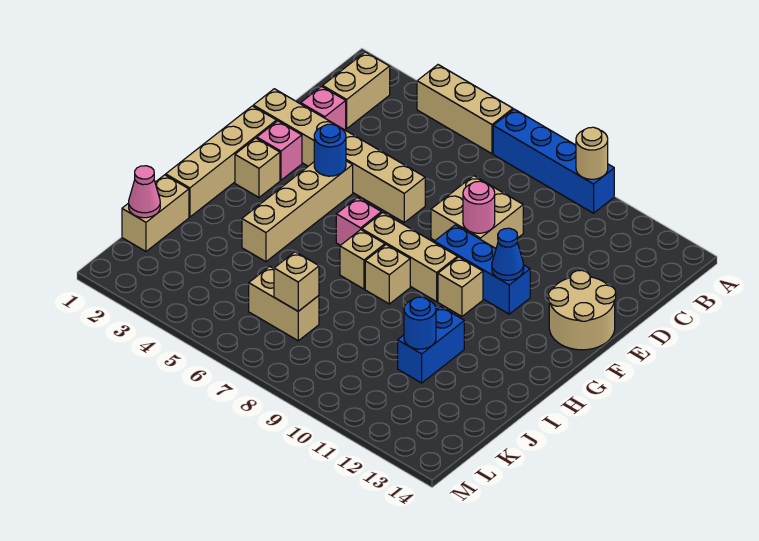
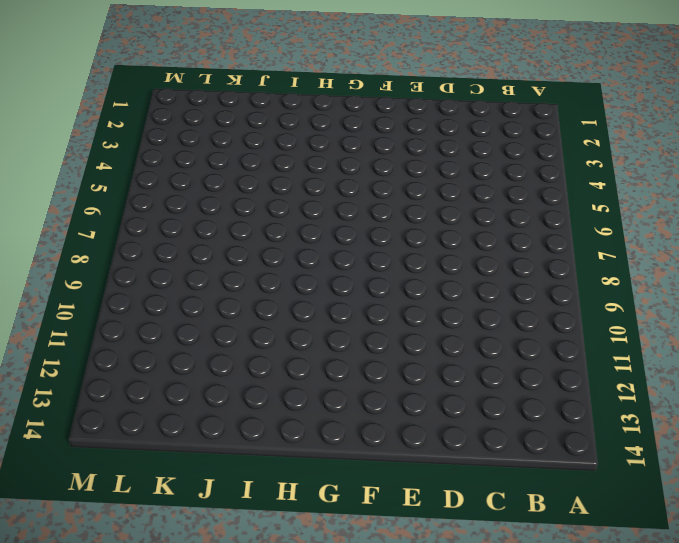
none -> tan brick A4:A6 level 1
none -> blue brick A7:A10 level 1
none -> tan brick B2:C2 level 1

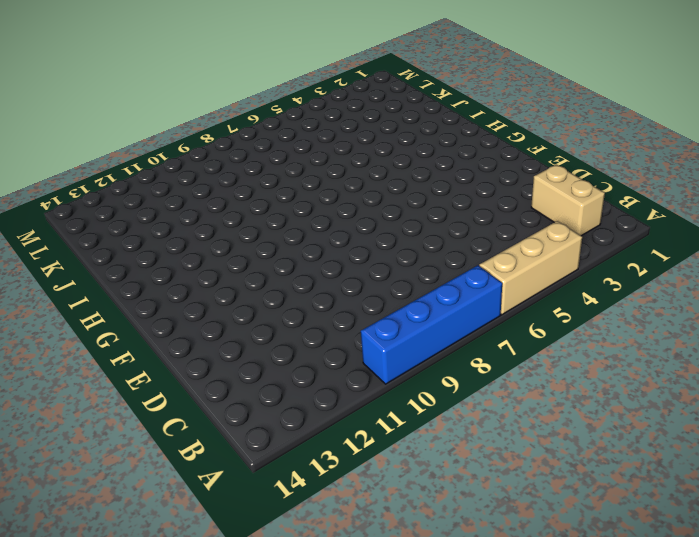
none -> pink brick D2 level 1
none -> tan brick D8:E9 level 1
none -> tan brick E1:E6 level 1

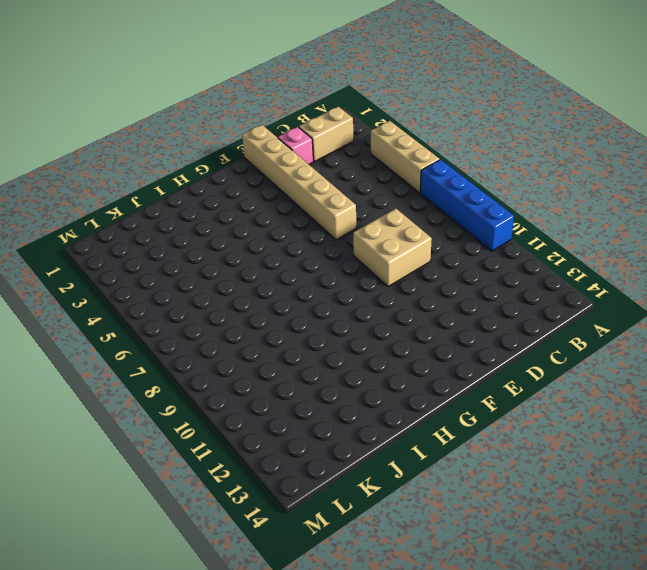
none -> tan round brick E13:F14 level 1
none -> tan brick F1:I1 level 1
none -> pink brick F2 level 1

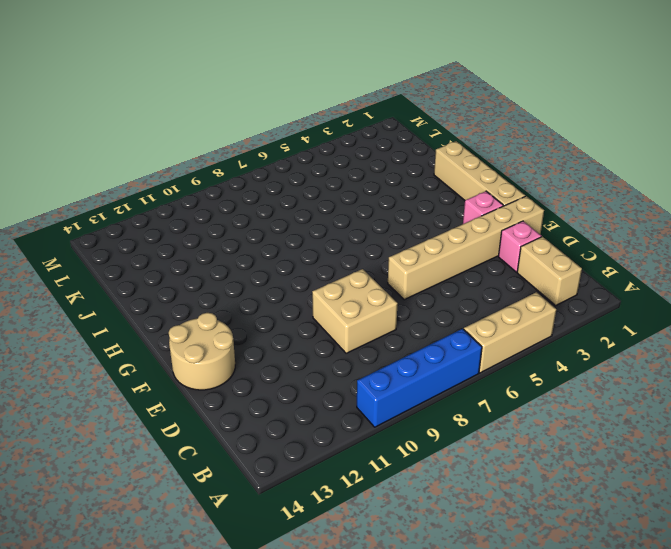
none -> tan brick F4:I4 level 1
none -> blue brick F9:F11 level 1
none -> tan brick G2 level 1

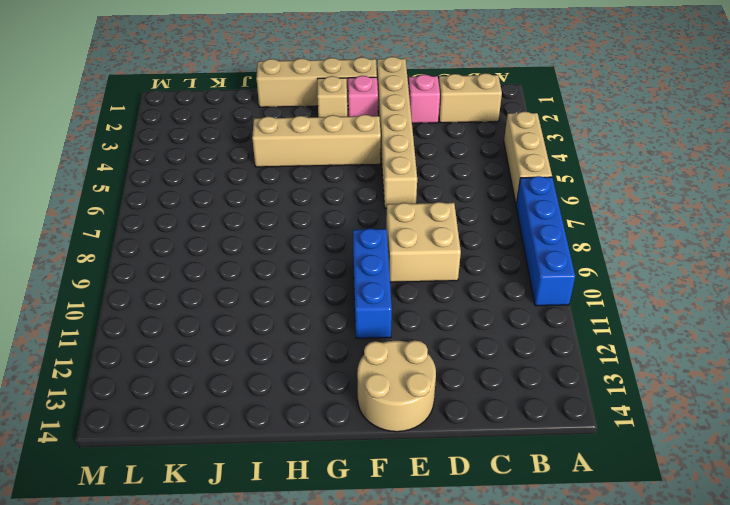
none -> pink brick G6 level 1
none -> tan brick G7:G9 level 1
none -> tan brick G10 level 1

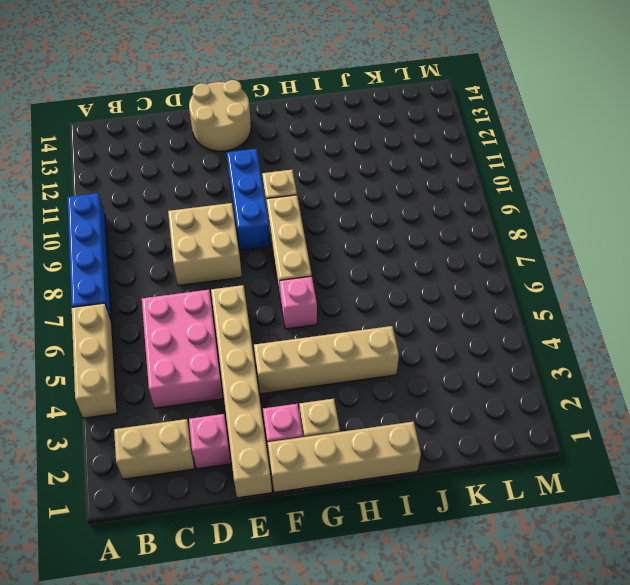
pink brick C4:D6 level 1 -> none
none -> tan brick H7 level 1
none -> tan brick H8 level 1
none -> blue brick I11:J11 level 1

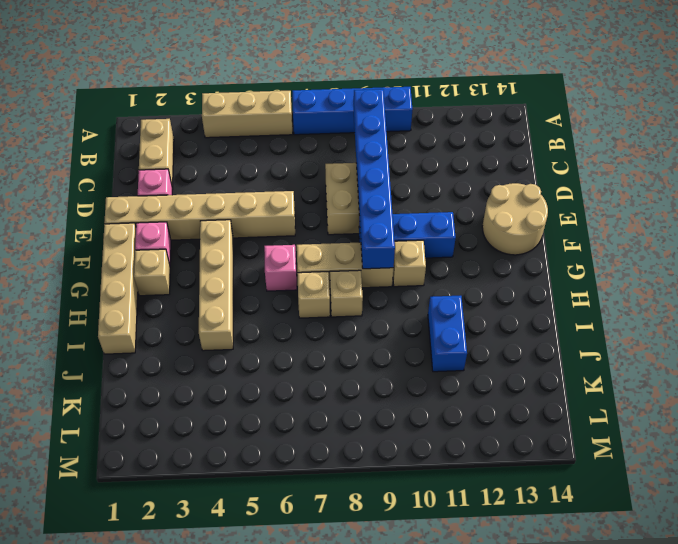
blue brick B9:G9 level 2 -> pink round brick E9 level 2
none -> tan brick J1:K1 level 1
none -> tan brick K6:K7 level 1
none -> tan round brick A10 level 2

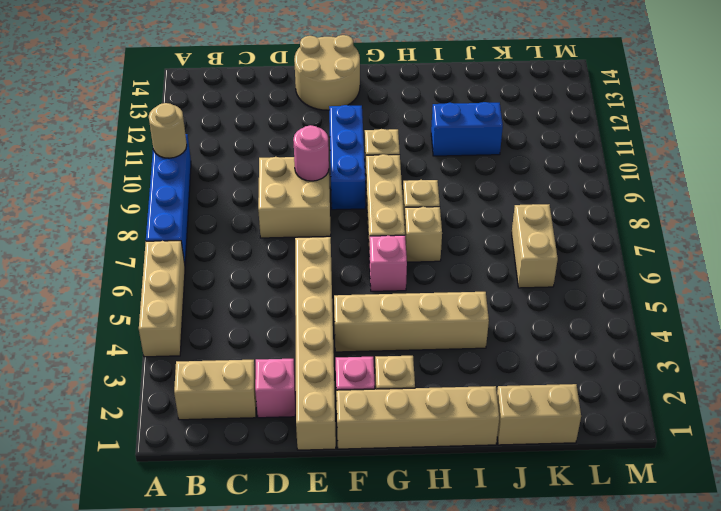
none -> blue round brick F4 level 2
none -> blue cone F11 level 2
none -> blue round brick J11 level 2

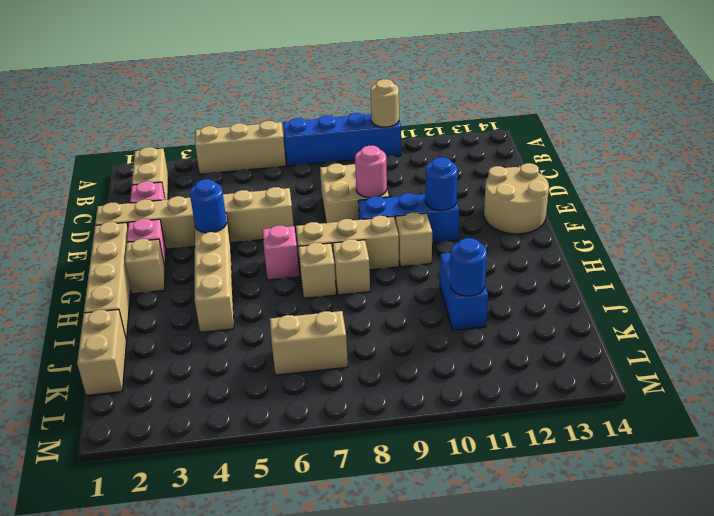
blue round brick F11 level 2 -> blue cone F11 level 2
none -> pink cone K1 level 2
none -> tan brick K7 level 2

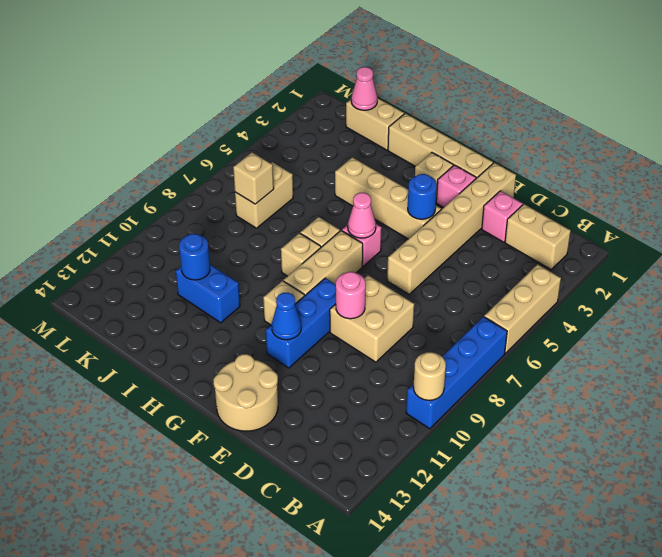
pink cone G6 level 2 -> none

